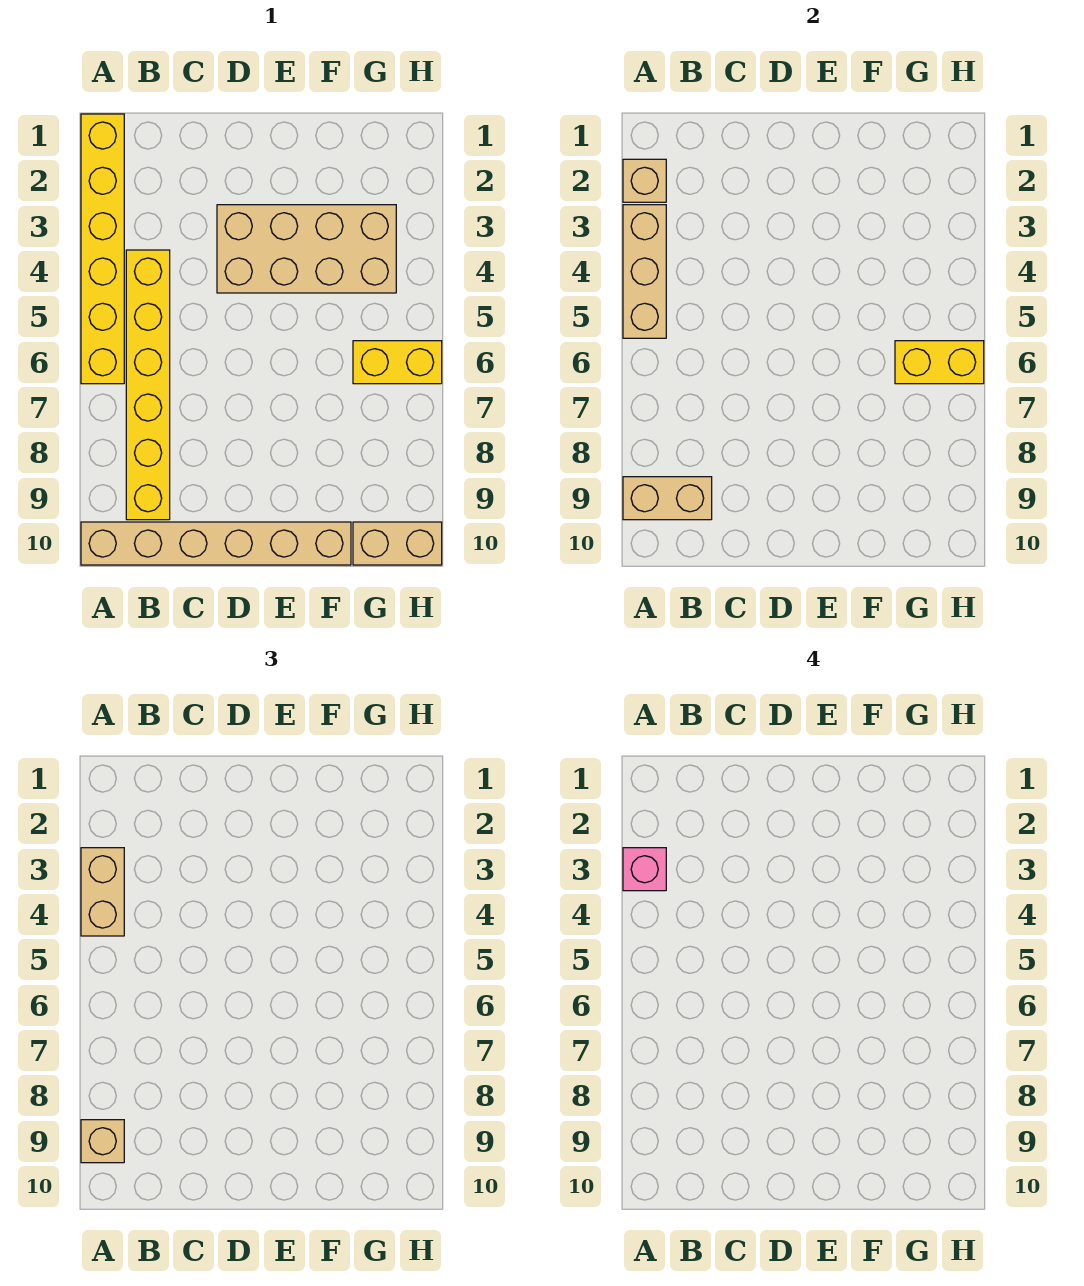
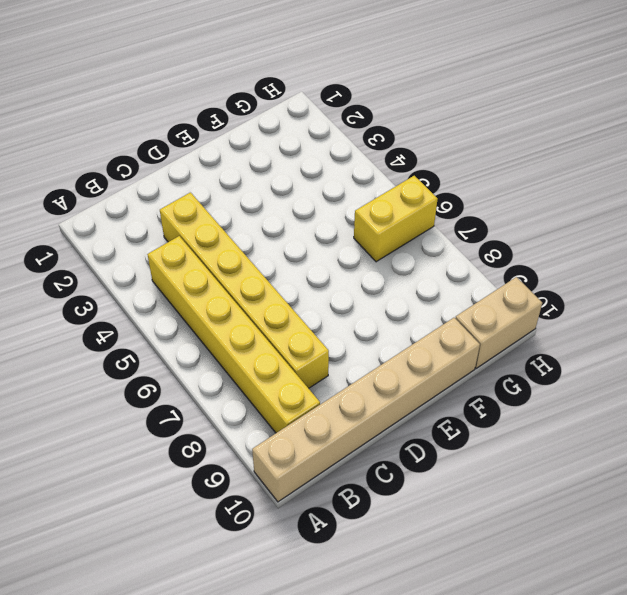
yellow brick C3:C8 level 1 -> yellow brick A1:A6 level 1
none -> tan brick D3:G4 level 1
none -> tan brick A2 level 2
none -> tan brick A3:A5 level 2

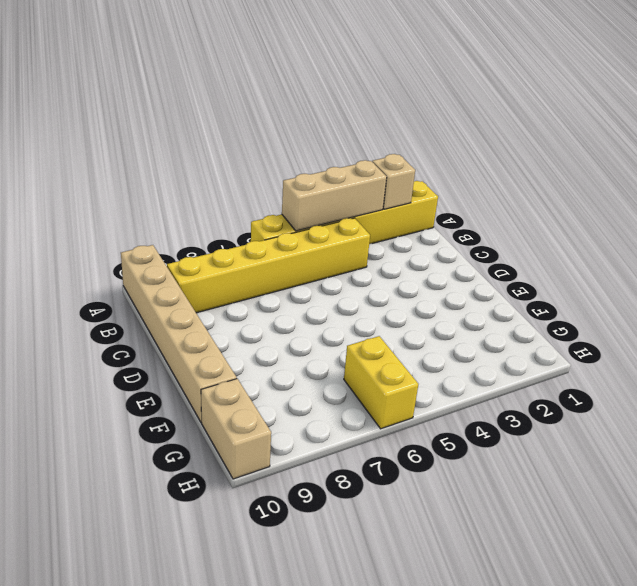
none -> tan brick D3:G4 level 1
none -> tan brick A9:B9 level 2
none -> yellow brick G6:H6 level 2

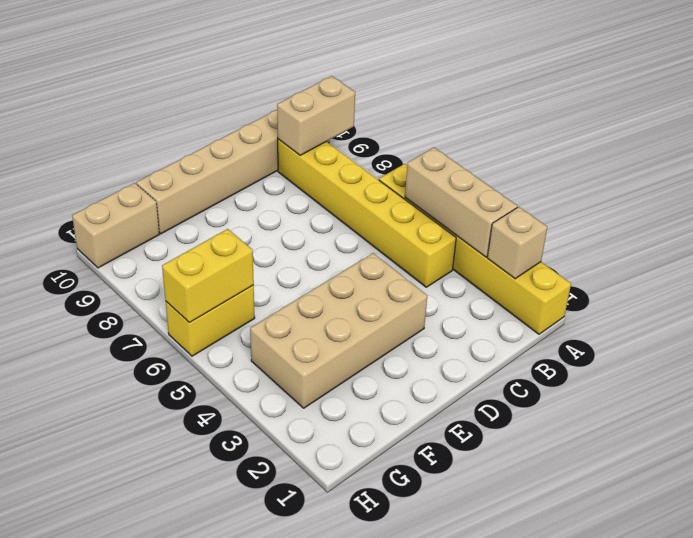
none -> tan brick A3:A4 level 3
none -> tan brick A9 level 3
none -> pink brick A3 level 4

